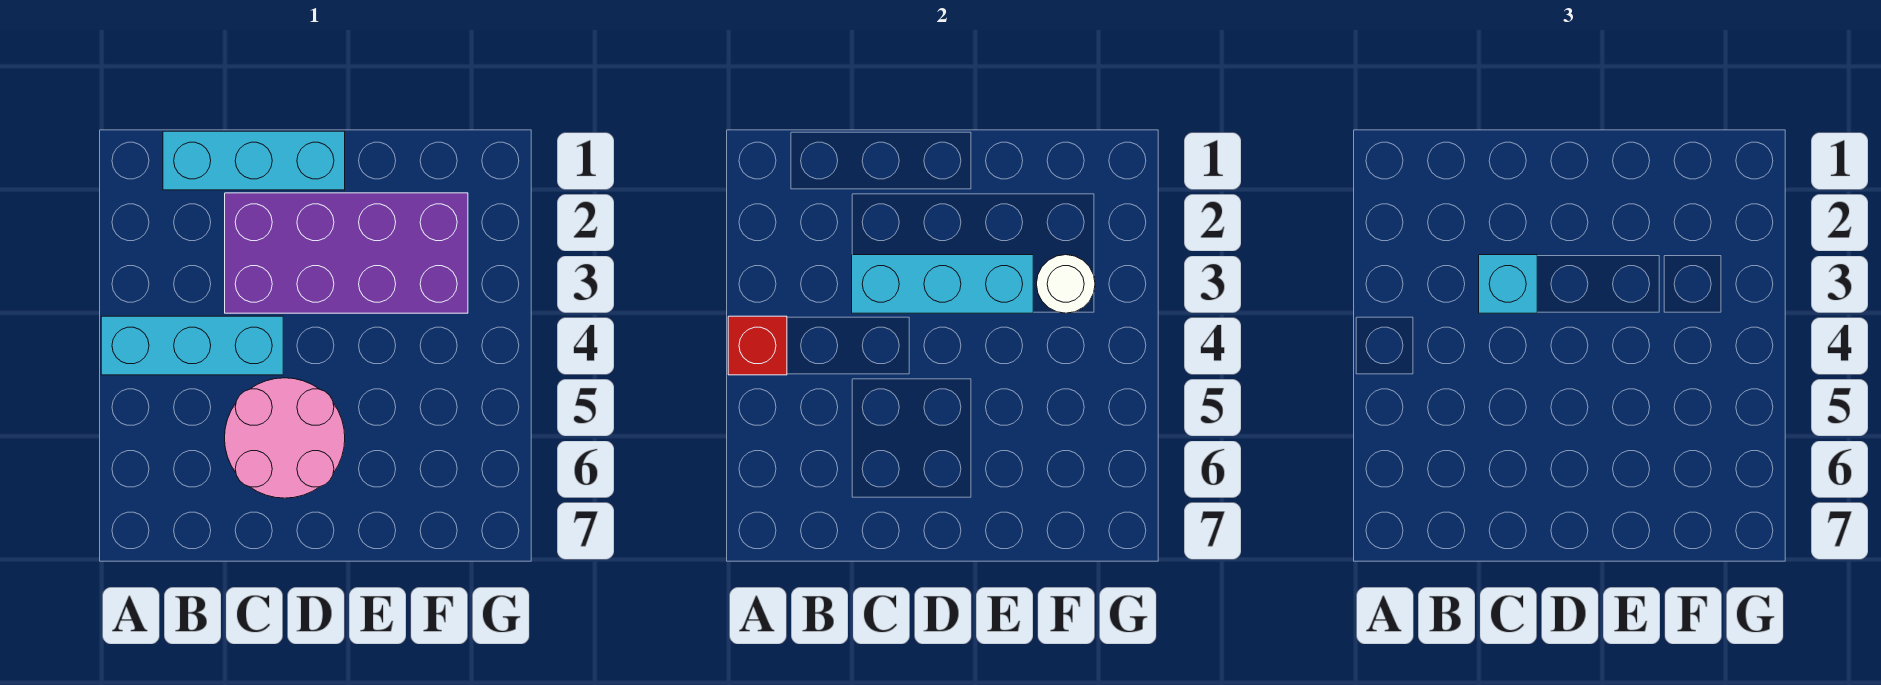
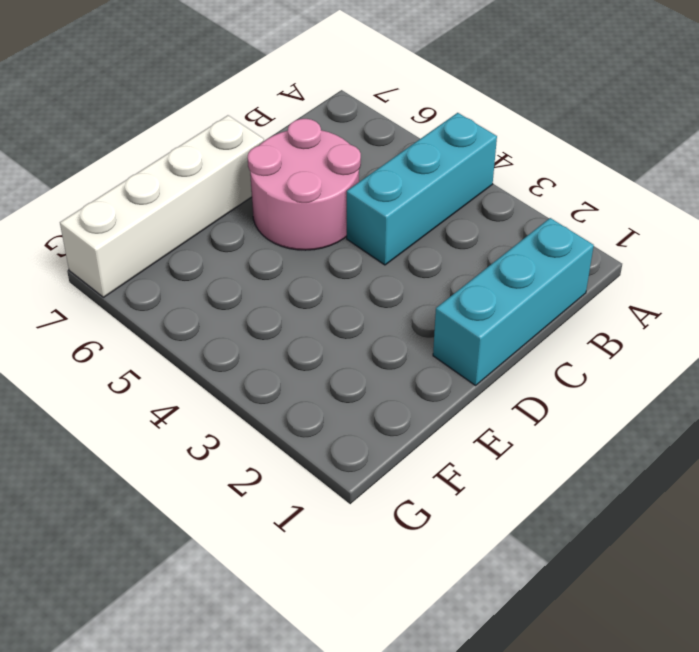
white brick D7:G7 level 1 -> none
none -> purple brick C2:F3 level 1
none -> red brick A4 level 2

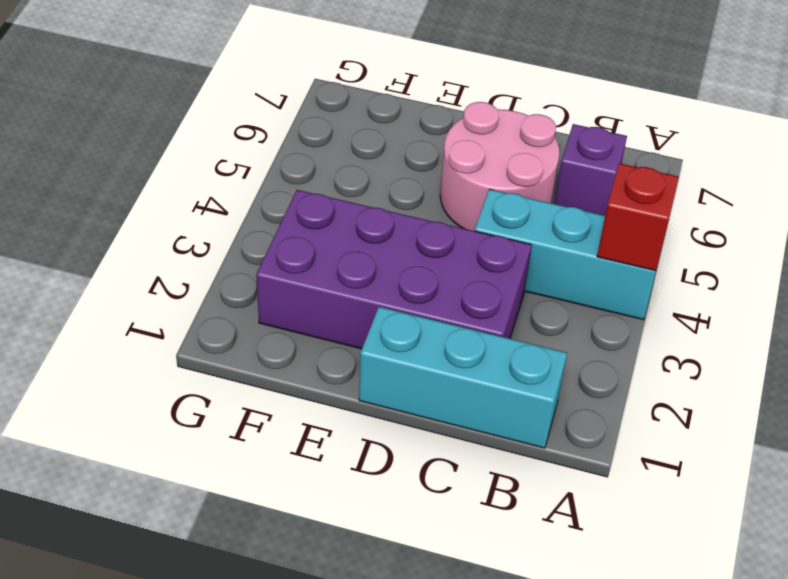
purple brick B6 level 1 -> none
none -> cyan brick C3:E3 level 2
none -> white round brick F3 level 2

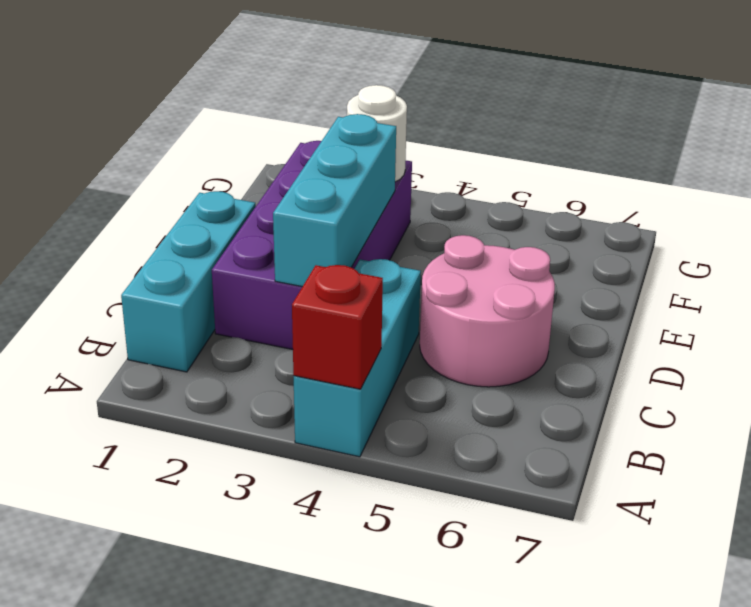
none -> cyan brick C3 level 3

